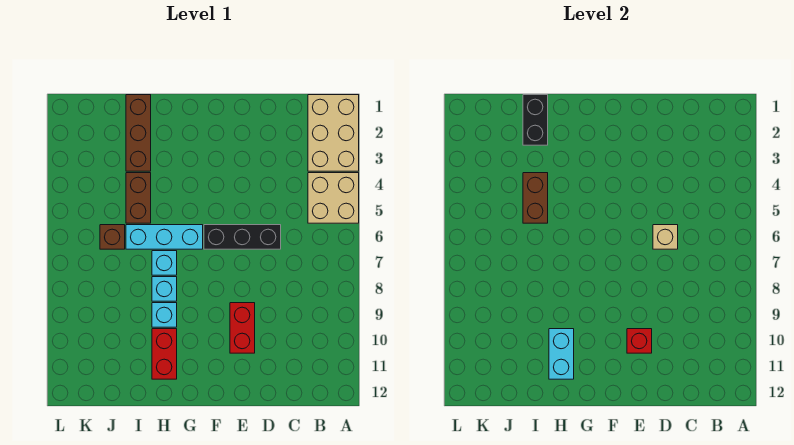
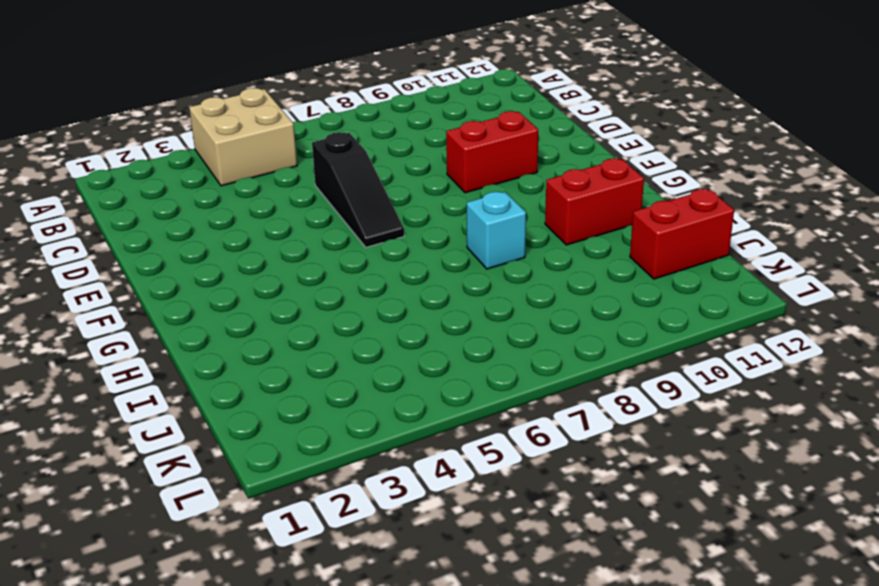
black slope D6:F6 level 1 top D -> black brick D6:F6 level 1
red brick J11:J12 level 1 -> none
none -> tan brick A1:B3 level 1
none -> cyan brick G6:I6 level 1
none -> cyan brick H7 level 1

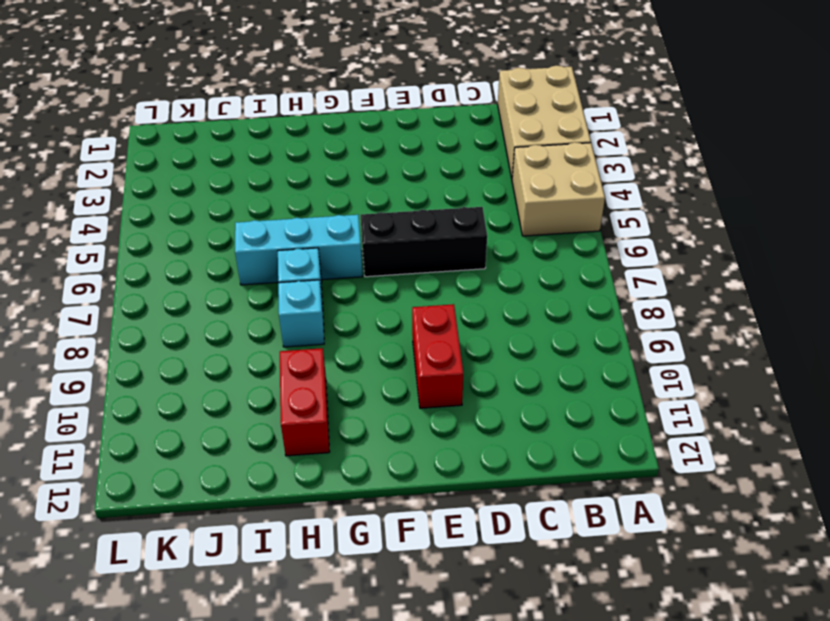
none -> cyan brick H9 level 1
none -> brown brick I1:I3 level 1
none -> brown brick I4:I5 level 1

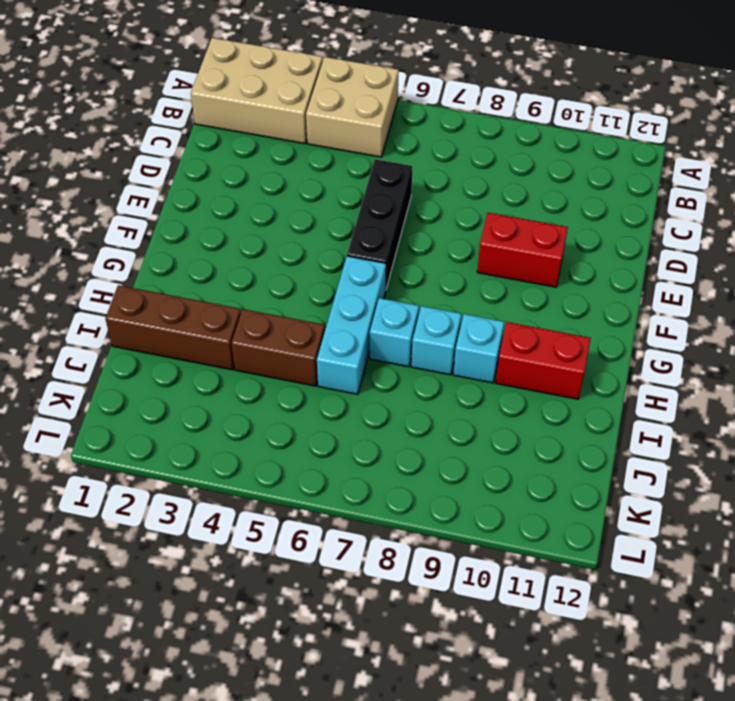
none -> brown brick J6 level 1
none -> tan brick D6 level 2
none -> red brick E10 level 2

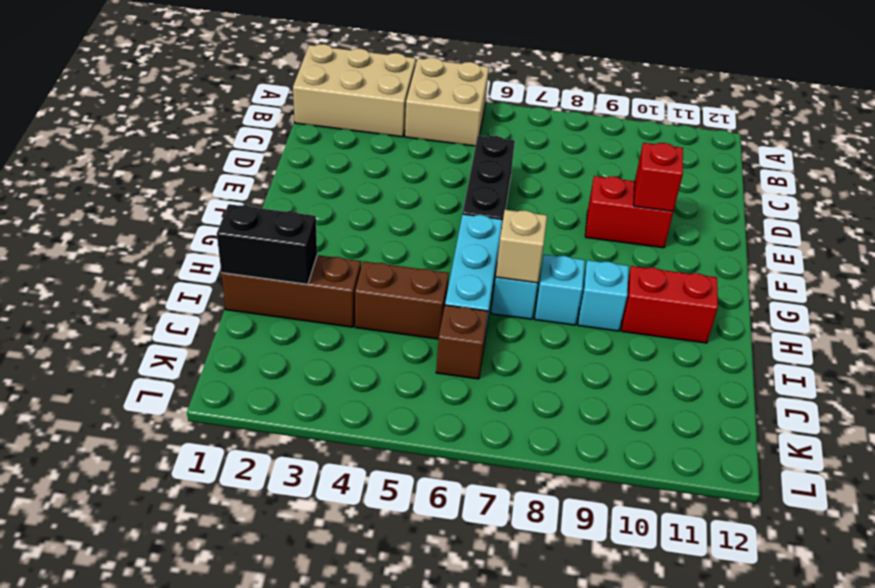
tan brick H7 level 2 -> tan brick D6 level 2
none -> cyan brick H10:H11 level 2
none -> brown brick I4:I5 level 2

